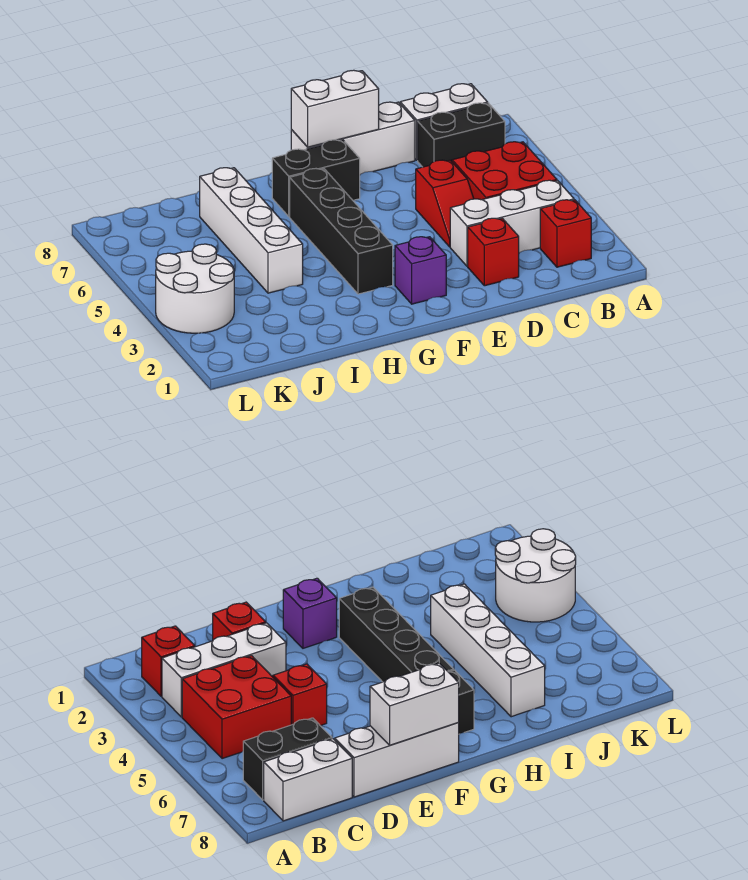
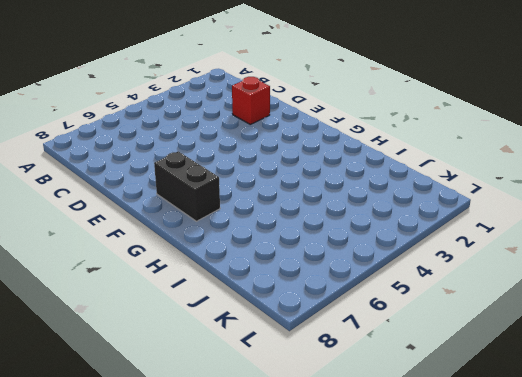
none -> red brick B2 level 1
none -> white brick B3:D3 level 1
none -> red brick B4:C5 level 1

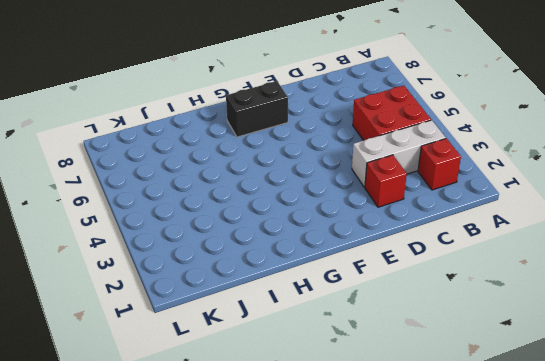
none -> black brick B7:C7 level 1
none -> white brick B8:C8 level 1
none -> red slope D4:D5 level 1 top 5

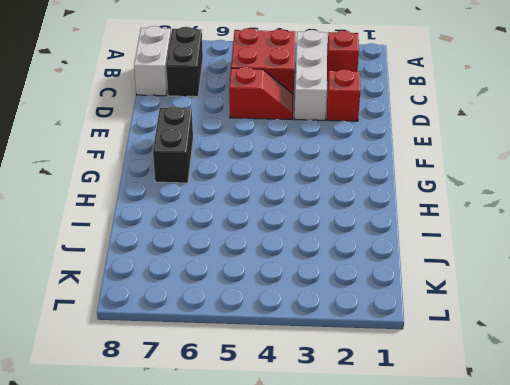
none -> white brick D8:F8 level 1
none -> purple brick F2 level 1
none -> black brick G3:G6 level 1

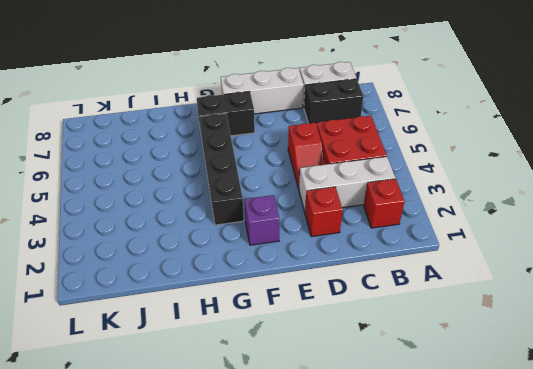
none -> white brick I4:I7 level 1
none -> white round brick K3:L4 level 1
none -> white brick E8:F8 level 2

